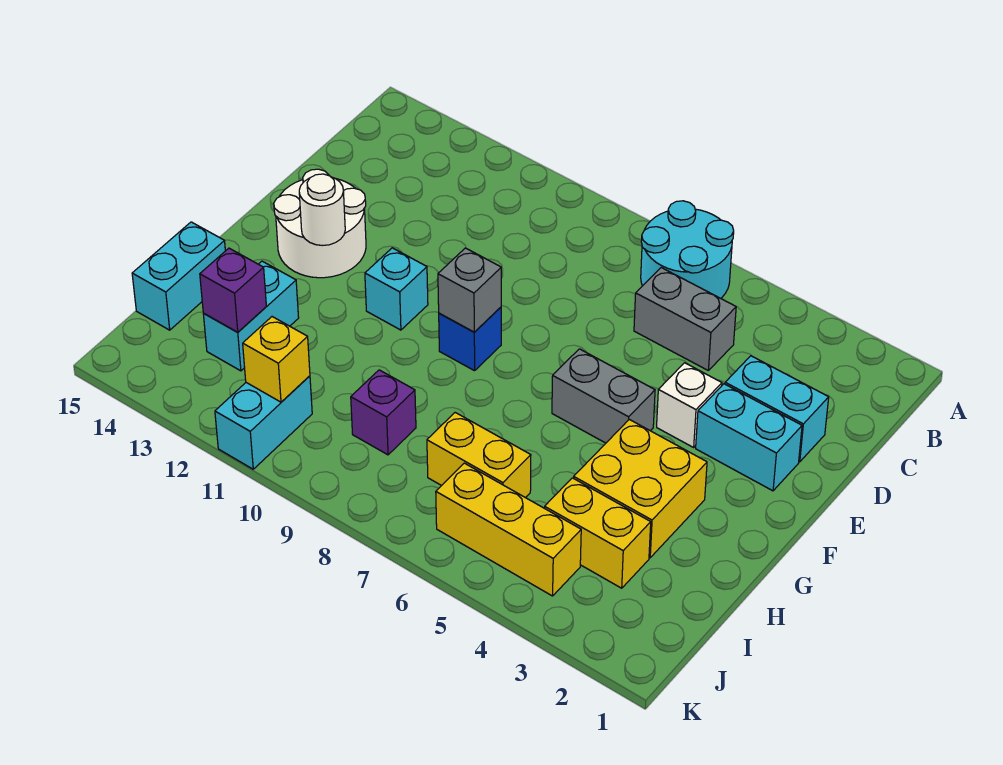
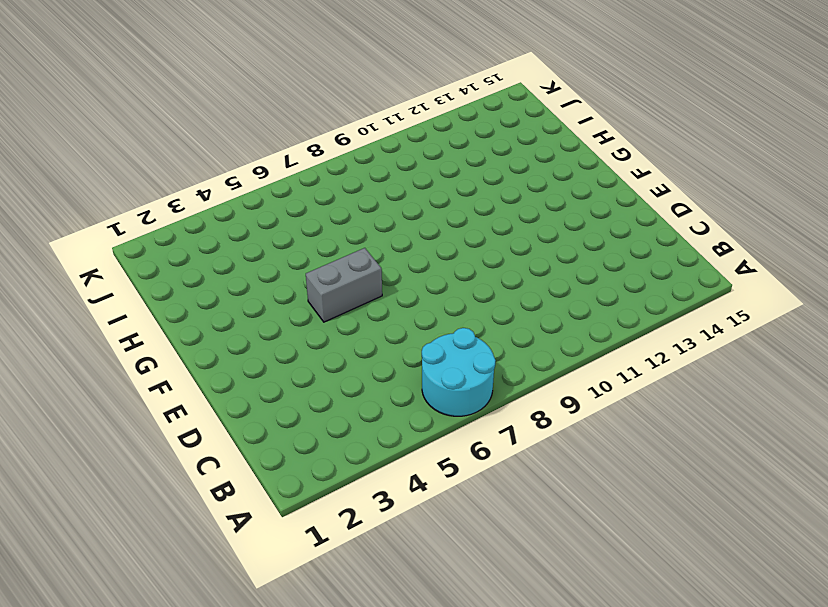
none -> grey brick C5:C6 level 1
none -> cyan brick D2:D3 level 1
none -> cyan brick E2:E3 level 1

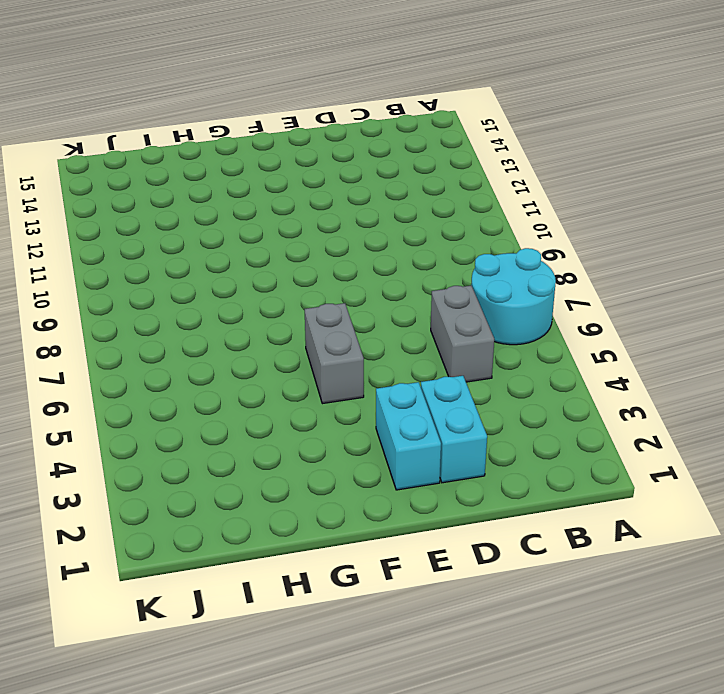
none -> white brick E4 level 1
none -> white round brick E13:F14 level 1
none -> blue brick F9 level 1

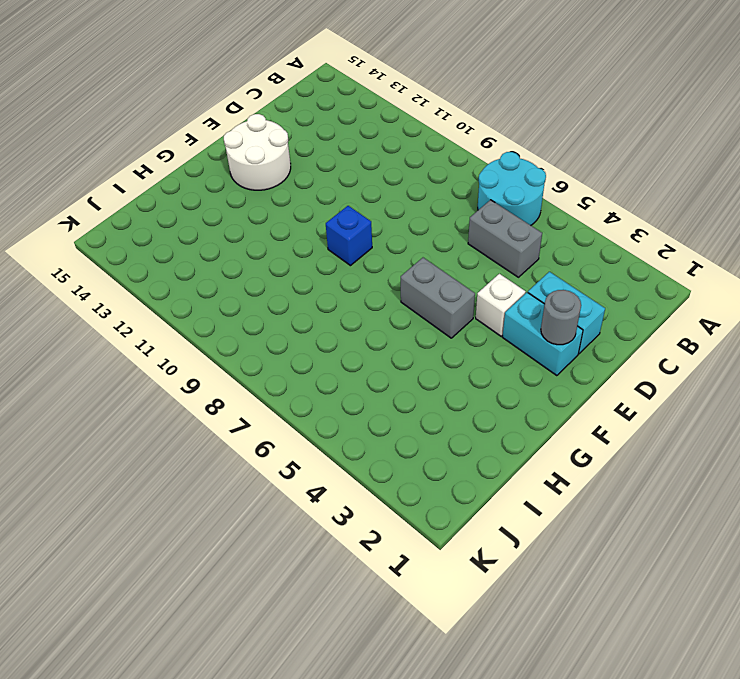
grey round brick E2 level 2 -> none
none -> cyan brick F11 level 1
none -> yellow brick G3:H4 level 1
none -> cyan brick H13:I13 level 1

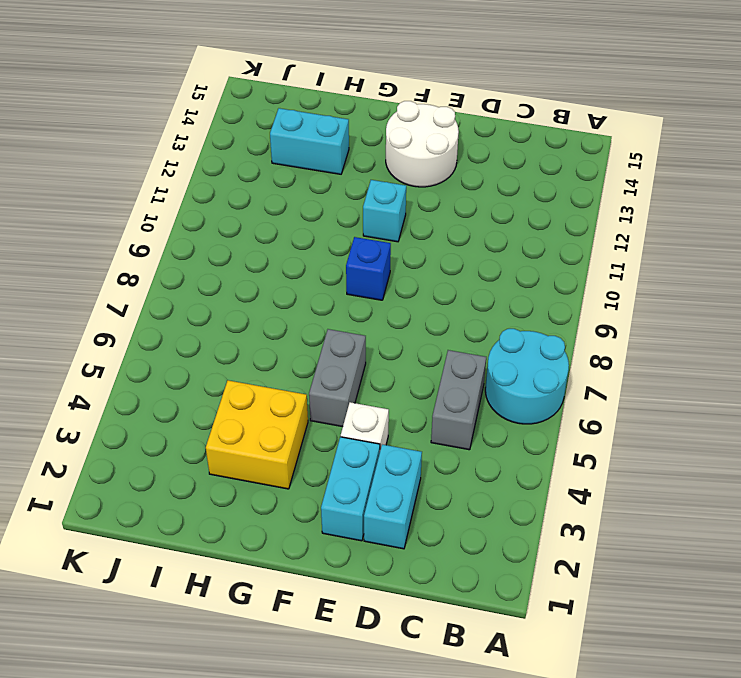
none -> cyan brick H15:I15 level 1
none -> yellow brick I3:I4 level 1
none -> yellow brick I6:I7 level 1

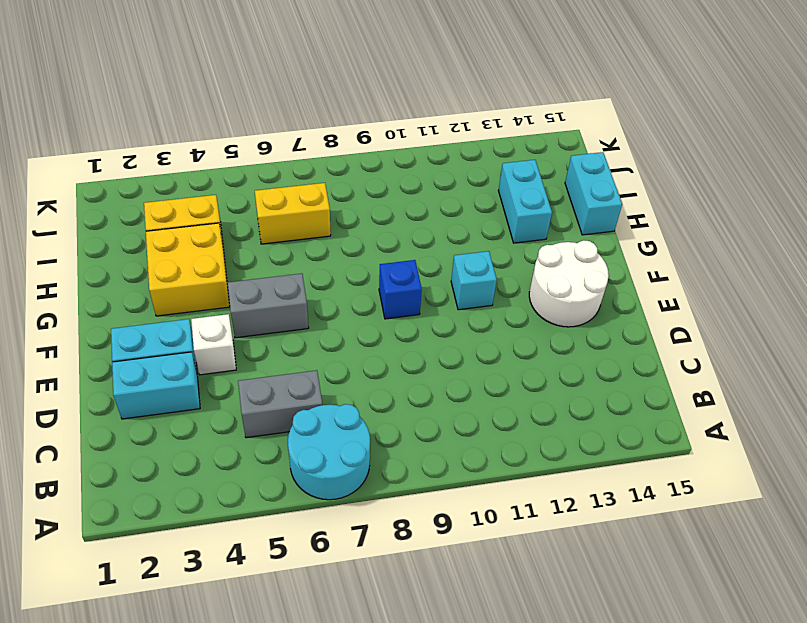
none -> purple brick I9 level 1
none -> yellow brick J4:J6 level 1
none -> cyan brick J11:K11 level 1

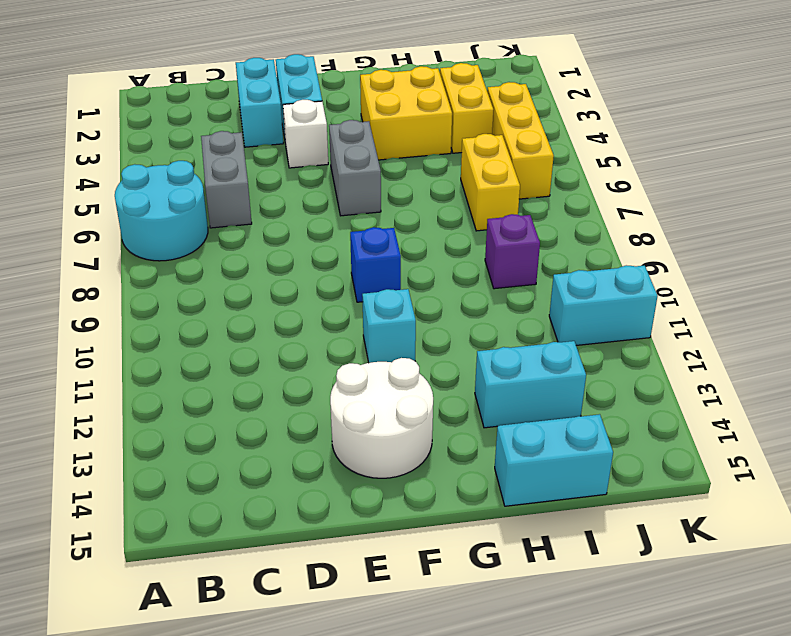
none -> grey brick F9 level 2
none -> white round brick F13 level 2
none -> purple brick I13 level 2

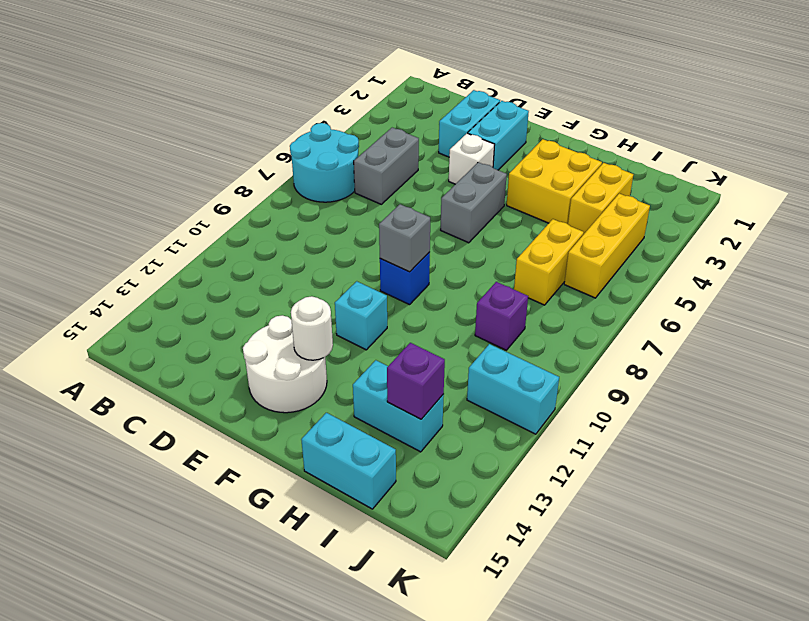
none -> yellow brick J11 level 2

